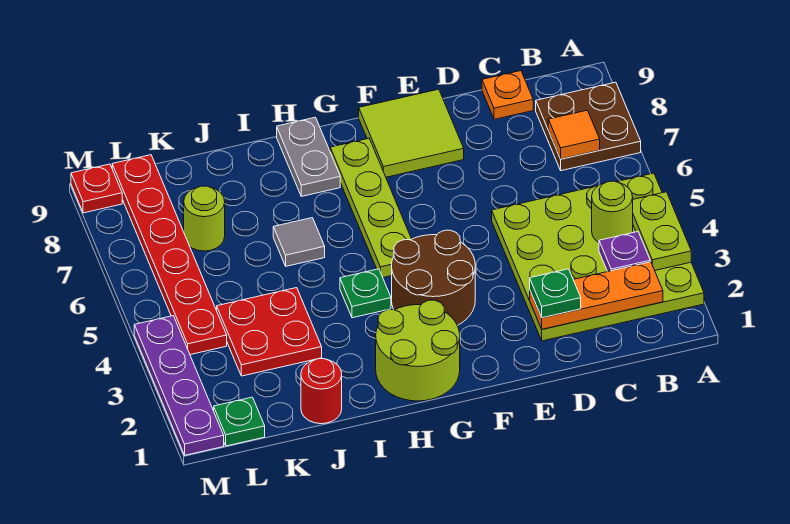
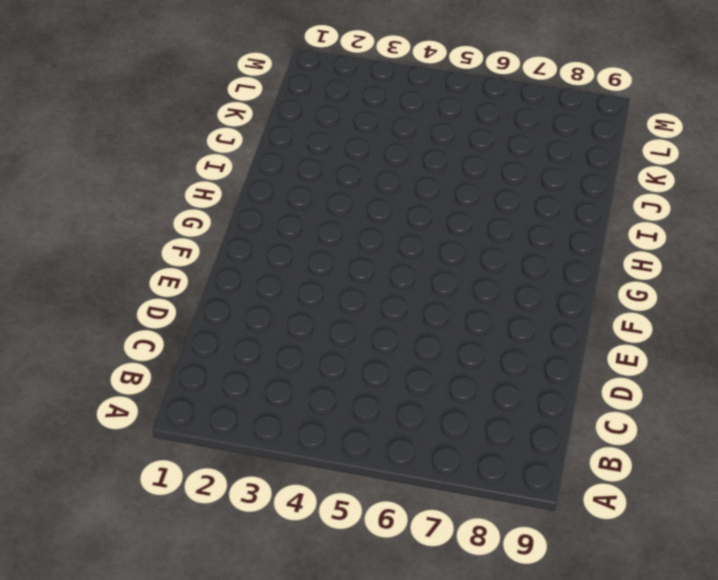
none -> lime plate A2:D5 level 1
none -> brown plate A7:B8 level 1
none -> orange plate C9 level 1

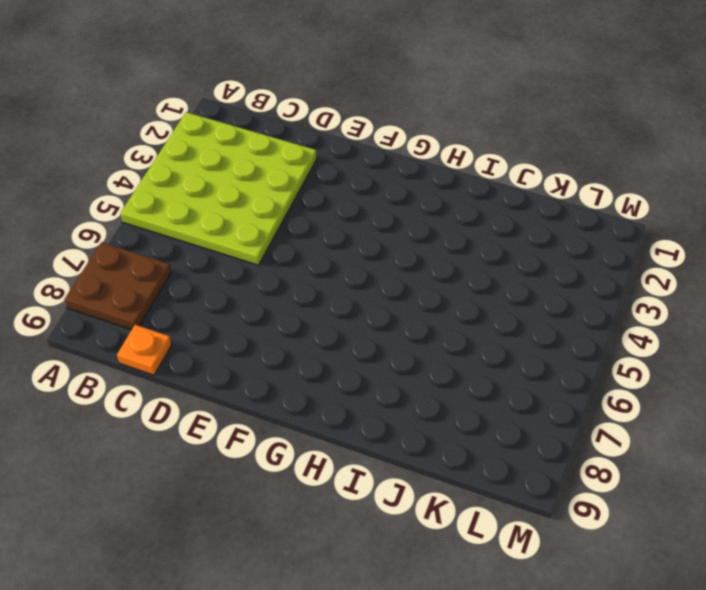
none -> lime tile E8:F9 level 1
none -> brown round brick F3:G4 level 1
none -> lime round brick G1:H2 level 1

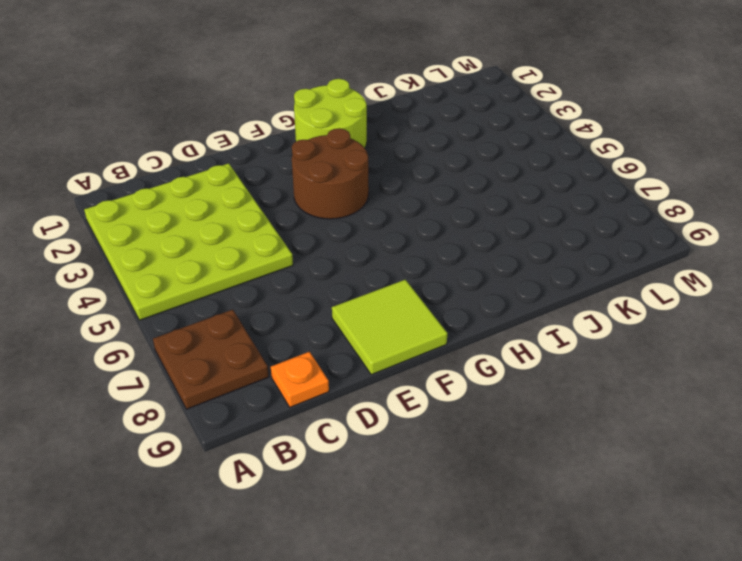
none -> lime plate G5:G8 level 1
none -> green plate H4 level 1
none -> grey plate H8:H9 level 1

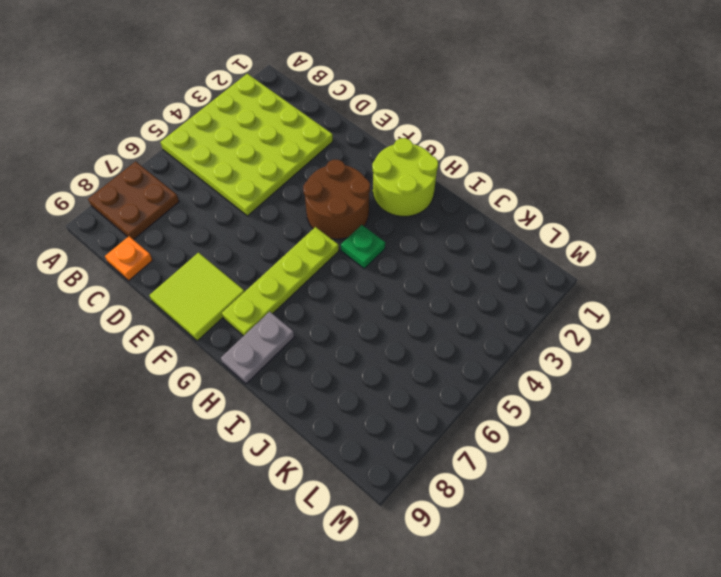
none -> grey tile I6 level 1
none -> red round brick J1 level 1
none -> red plate J3:K4 level 1

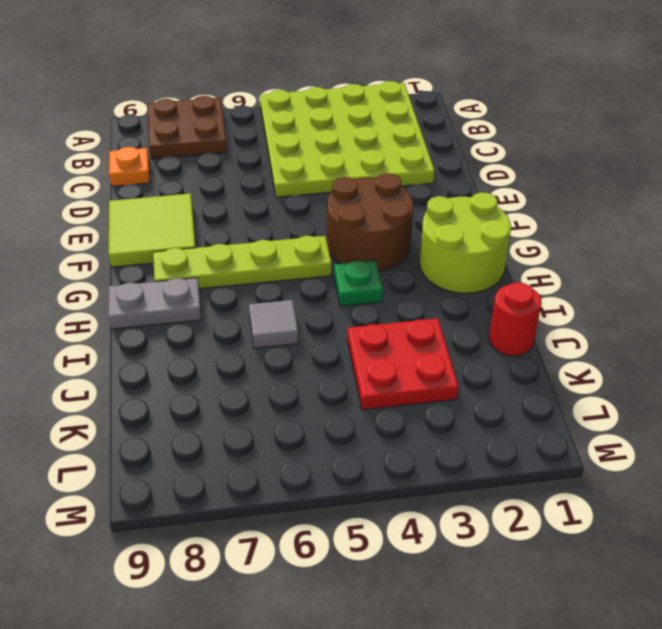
none -> lime round brick K7 level 1
none -> green plate L1 level 1
none -> red plate L4:L9 level 1

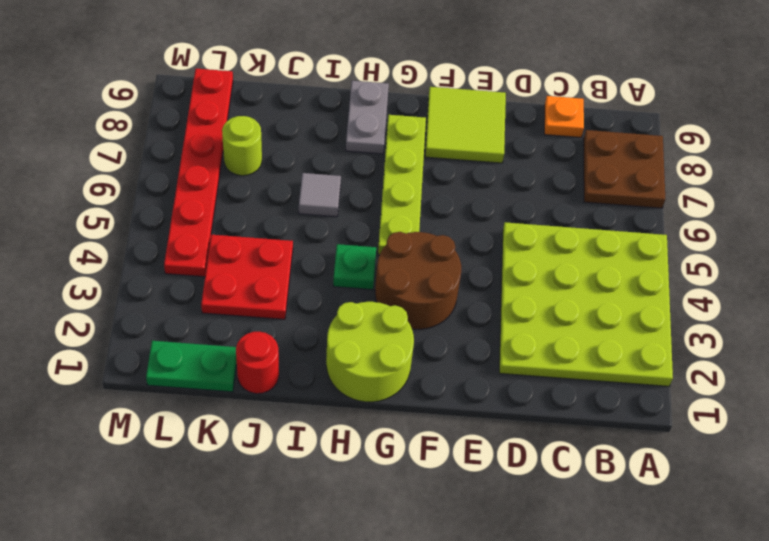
green plate K1:L1 level 1 -> green plate L1 level 1
none -> purple plate M1:M4 level 1
none -> red plate M9 level 1
none -> lime plate A3:A4 level 2

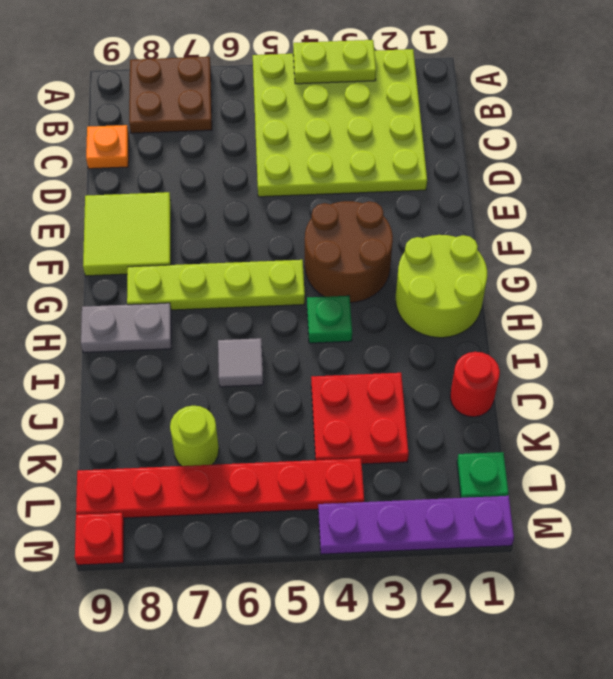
none -> orange plate B2:D2 level 2
none -> purple plate B3 level 2
none -> lime round brick B4 level 2

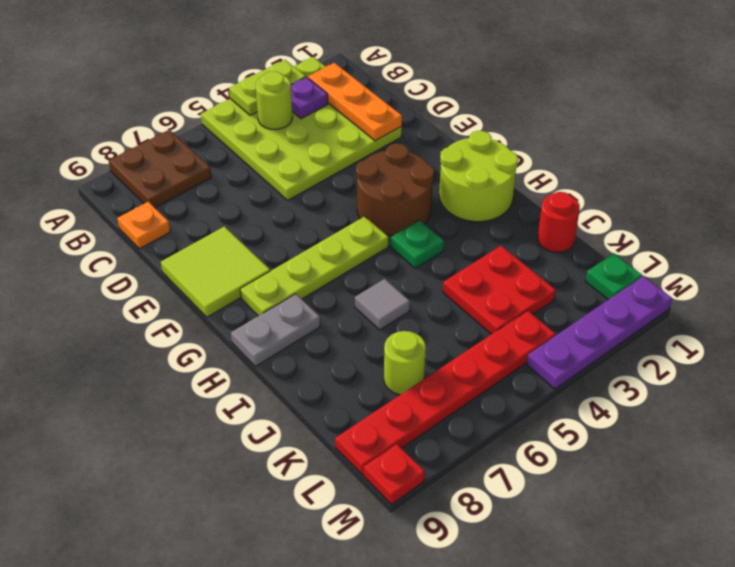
none -> orange tile B7 level 2
none -> green plate D2 level 3

